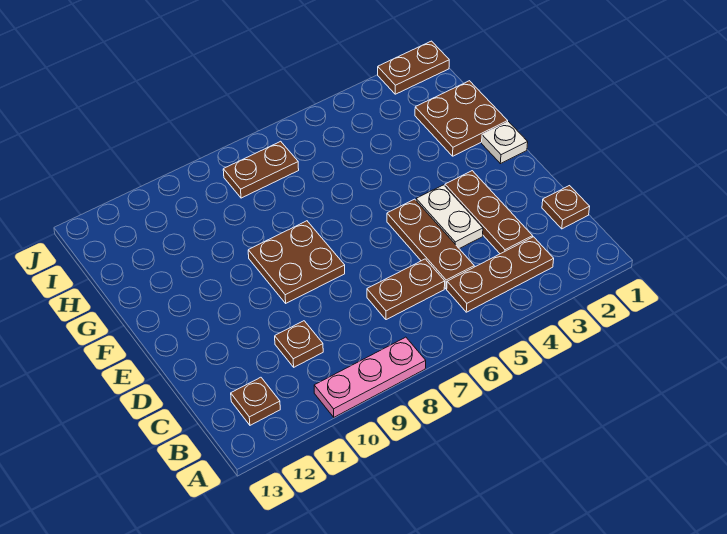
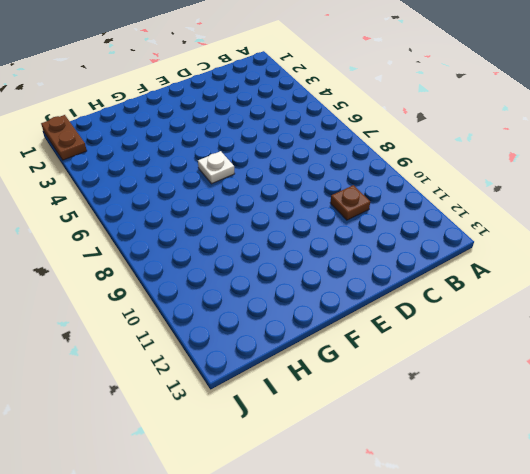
white plate F6 level 1 -> white plate F1 level 1
none -> pink plate A8:A10 level 1
none -> brown plate B3:B5 level 1
none -> brown plate B12 level 1

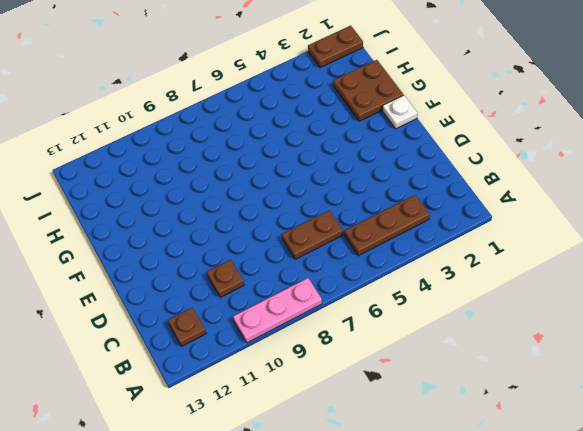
none -> brown plate C1 level 1
none -> brown plate C3:E3 level 1
none -> brown plate C5:E5 level 1

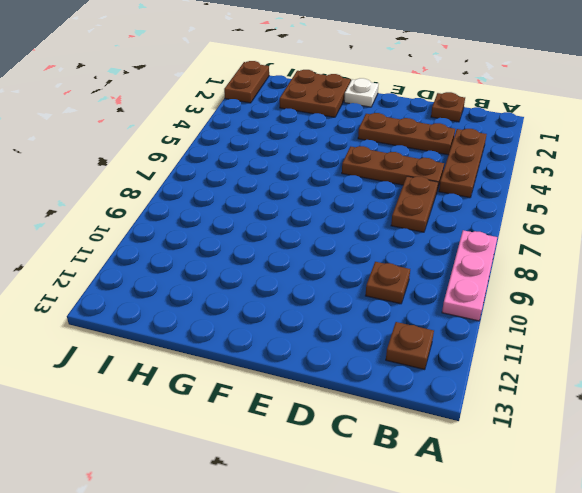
none -> white plate D4:E4 level 1
none -> brown plate E8:F9 level 1
none -> brown plate I7:I8 level 1

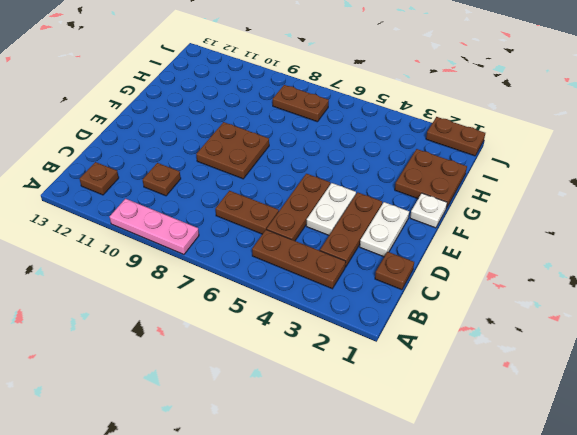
white plate D2:E2 level 1 -> none

